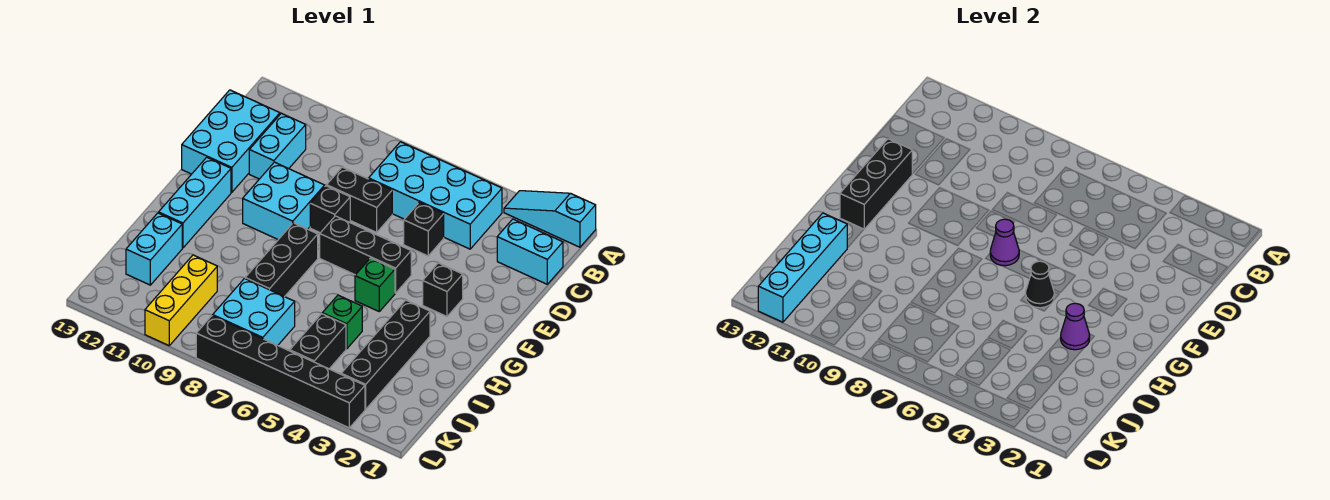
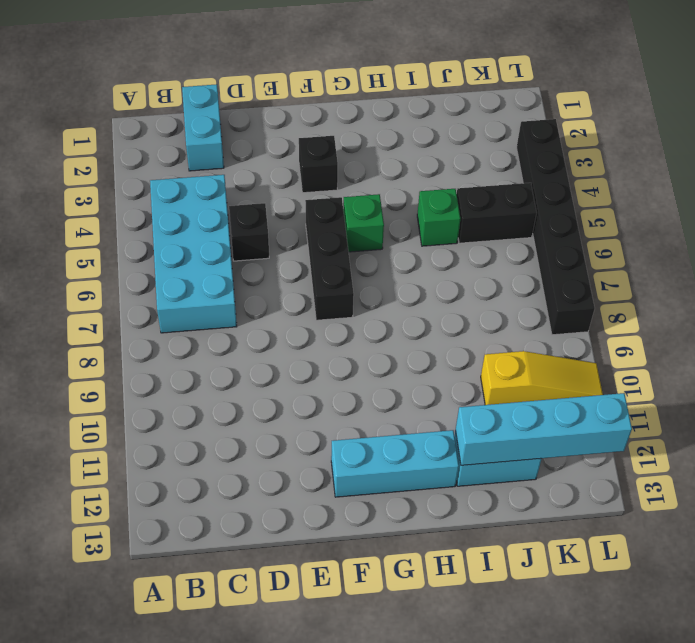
yellow slope J10:L10 level 1 top J -> yellow brick J10:L10 level 1
none -> cyan slope A1:A3 level 1 top 1
none -> cyan brick C11:D11 level 1
none -> cyan brick C12:E13 level 1

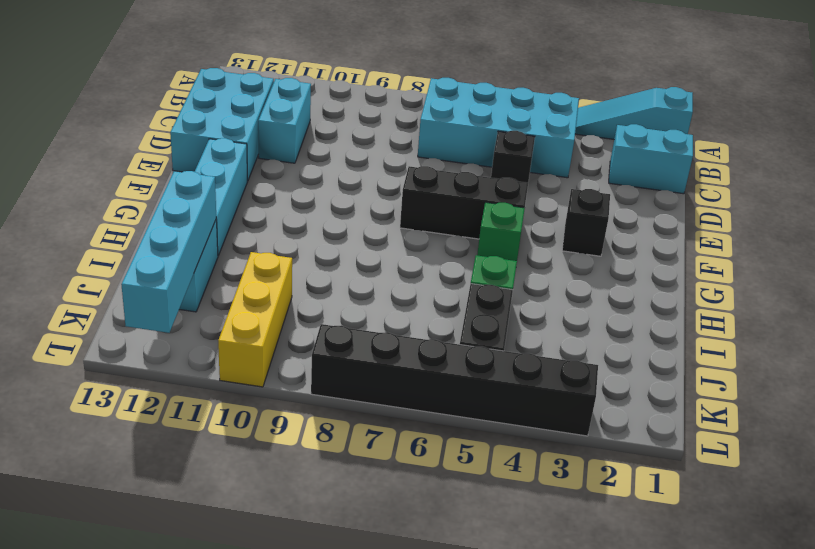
none -> black brick D7:D8 level 1
none -> black brick E8 level 1
none -> cyan brick E9:F10 level 1

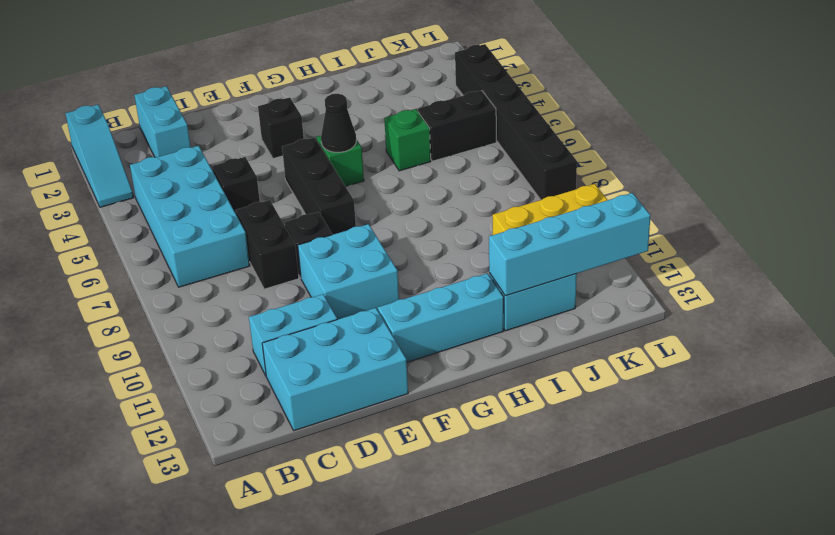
none -> black brick G8:I8 level 1
none -> black brick H3:K3 level 1
none -> cyan brick J7:K8 level 1

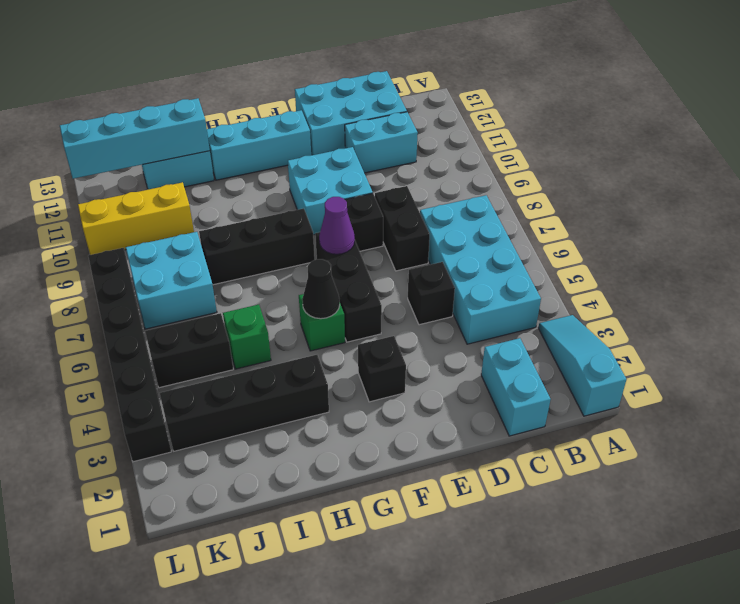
none -> black brick E12:G12 level 2
none -> purple cone H3 level 2

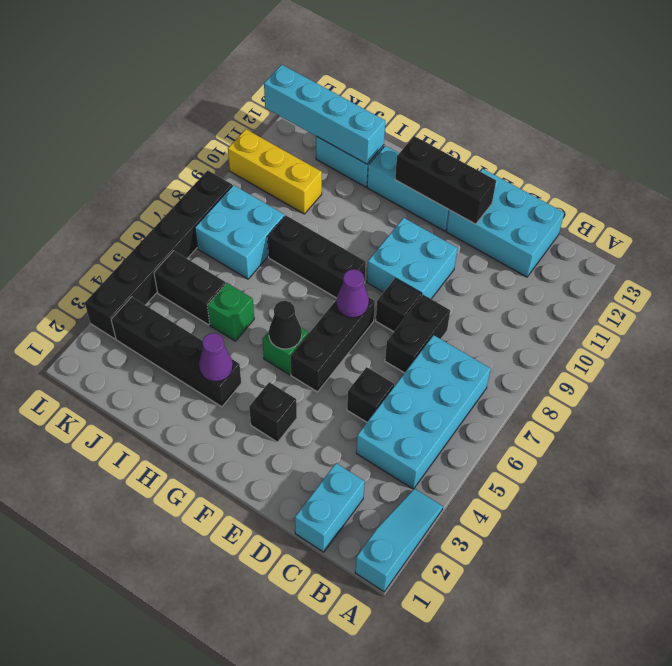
none -> cyan brick C11:D11 level 1

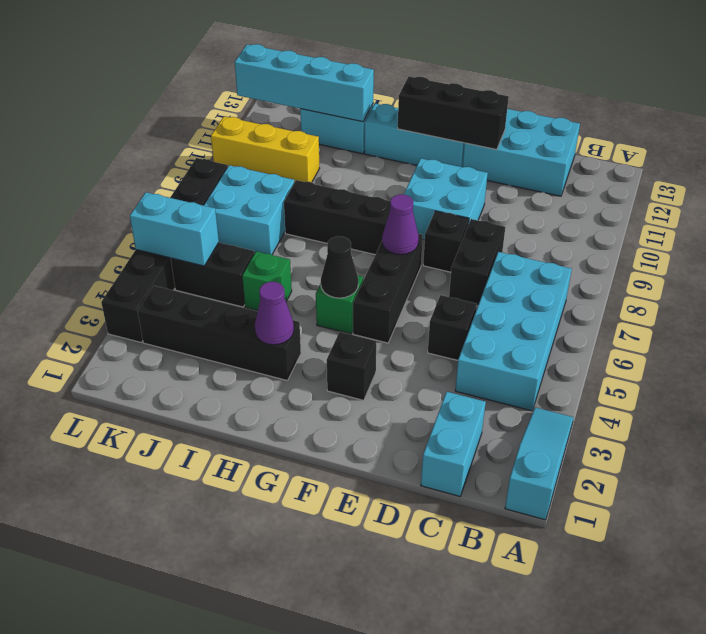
cyan brick K5:L5 level 2 -> cyan brick C11:D11 level 1

